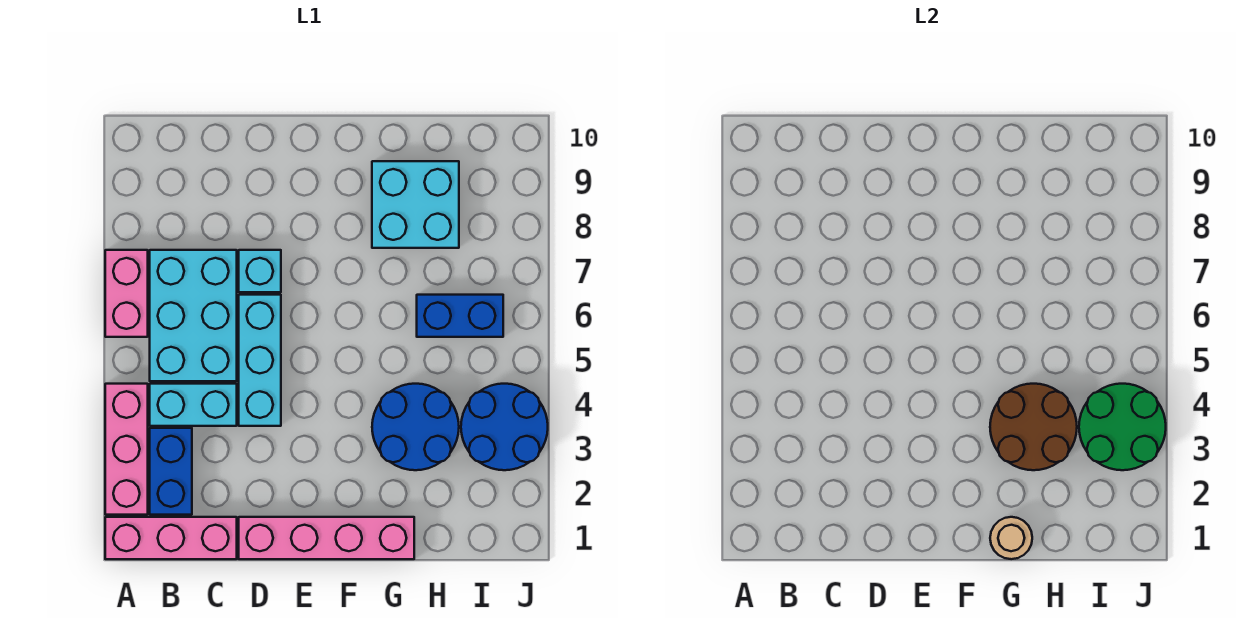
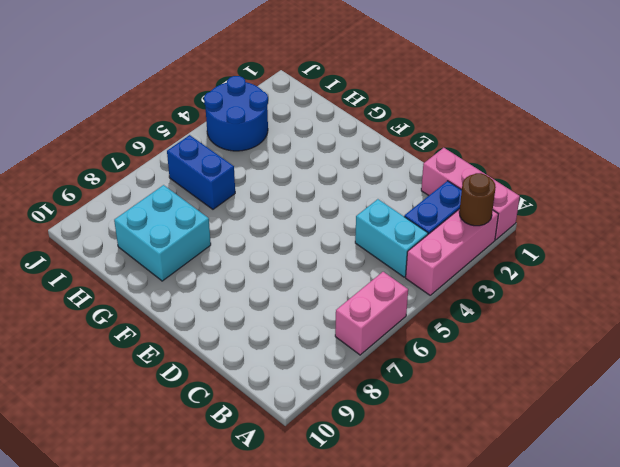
brown round brick A2 level 2 -> none
none -> cyan brick B5:C7 level 1
none -> pink brick D1:G1 level 1
none -> cyan brick D4:D6 level 1

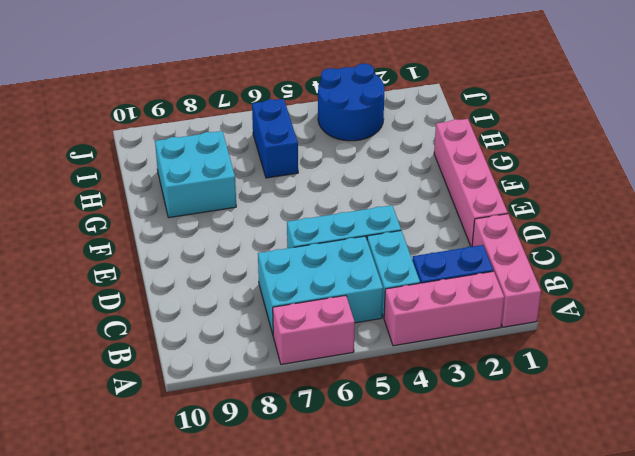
none -> cyan brick D7 level 1
none -> blue round brick G3:H4 level 1
none -> tan round brick G1 level 2

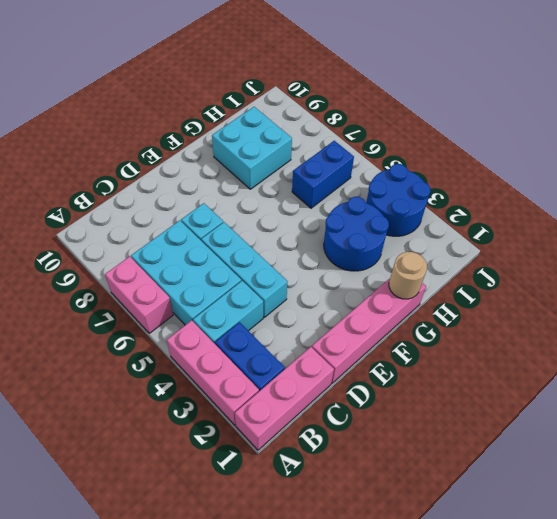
none -> brown round brick G3:H4 level 2
none -> green round brick I3:J4 level 2

